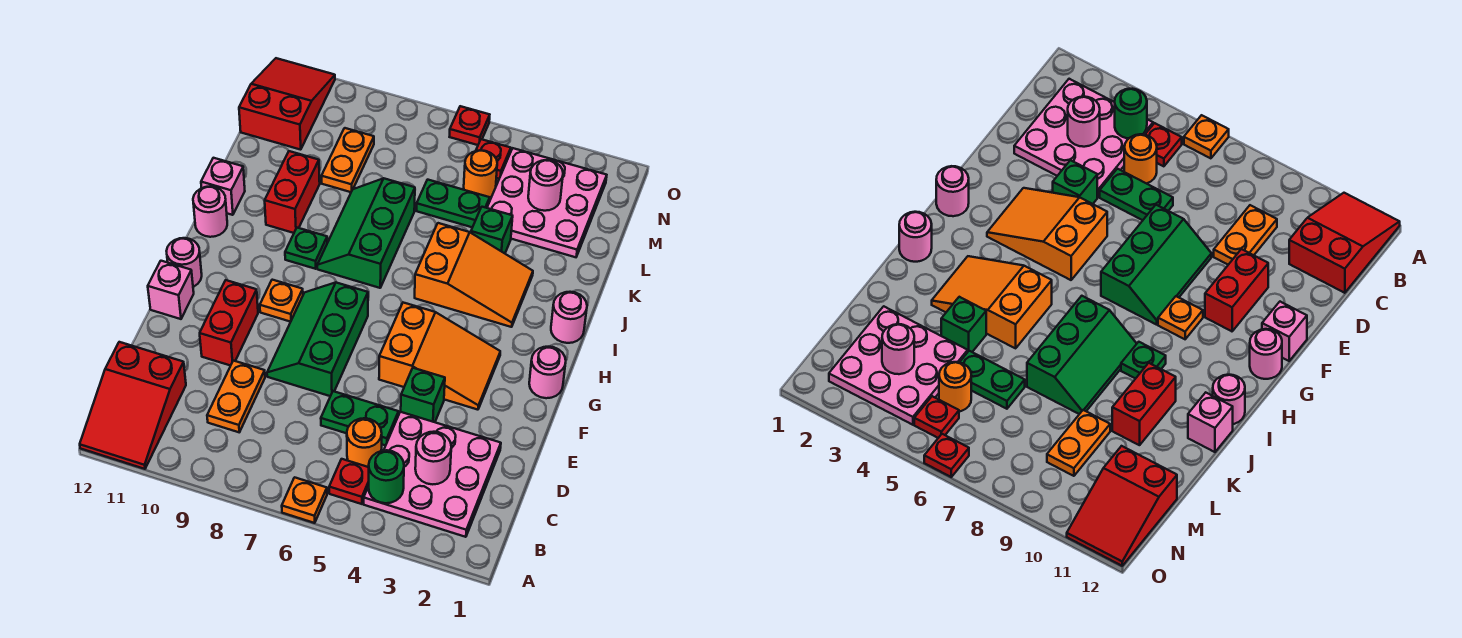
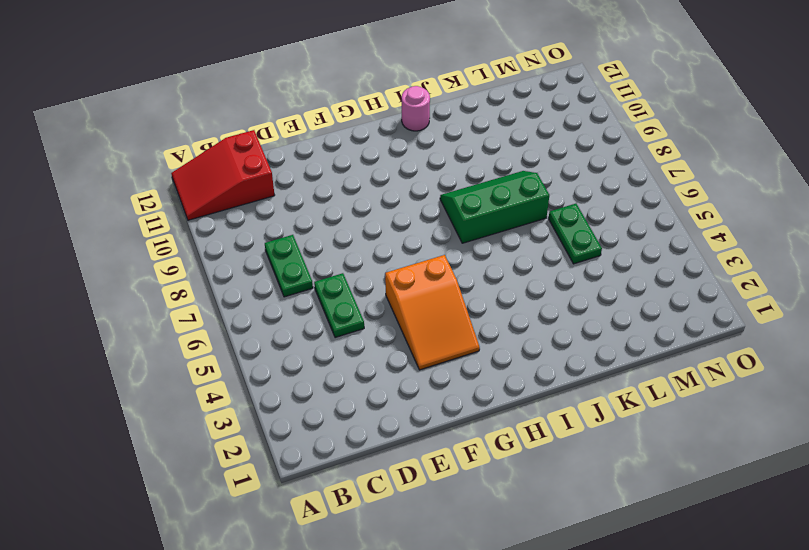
green plate C7:C8 level 1 -> none
none -> orange plate A6 level 1
none -> pink plate B2:D4 level 1
none -> red plate B5 level 1
none -> orange round brick C5 level 1

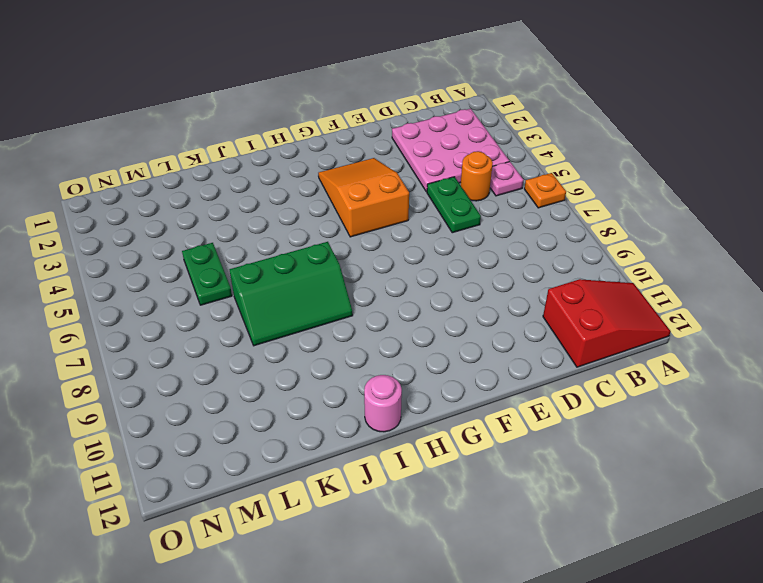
pink plate B5 level 1 -> red plate B5 level 1
none -> orange plate C9:D9 level 1
none -> green brick E4 level 1
none -> green slope E7:G8 level 1 top 7
none -> red brick E10:F10 level 1

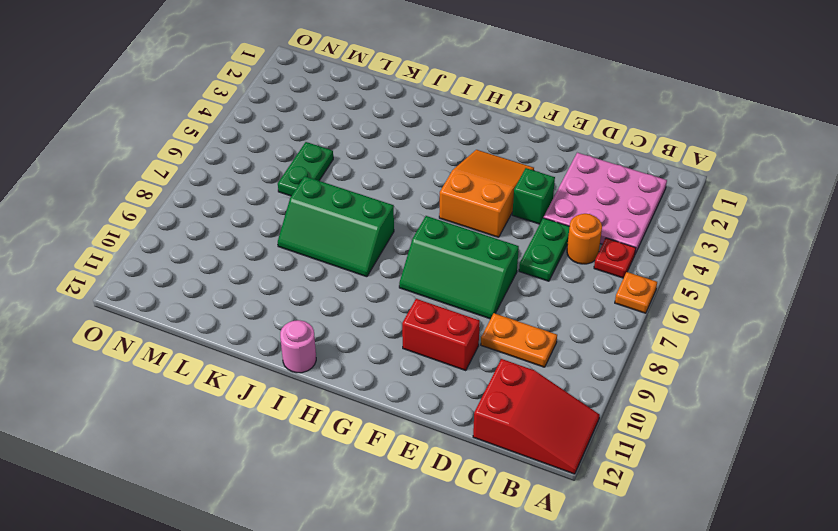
none -> pink brick F12 level 1
none -> pink round brick G1 level 1
none -> orange plate G9 level 1
none -> pink round brick G12 level 1

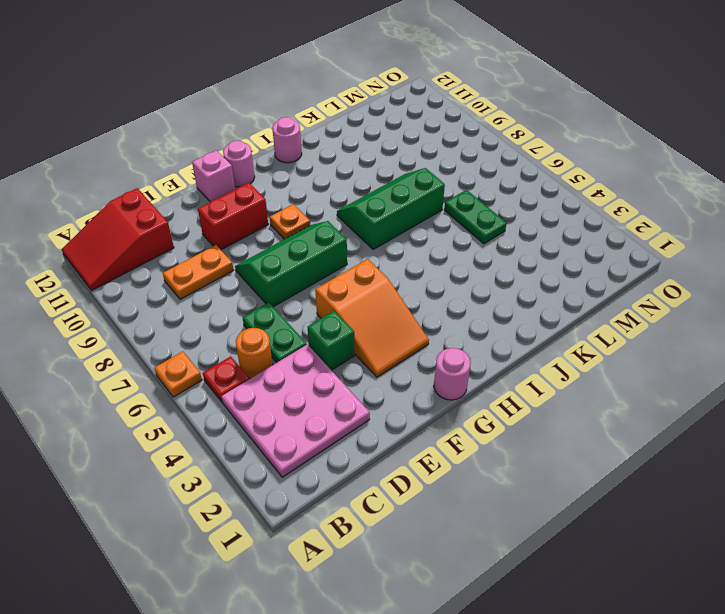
none -> pink round brick I1 level 1
none -> orange slope I3:J5 level 1 top 5
none -> green plate I9 level 1
none -> red brick J10:K10 level 1

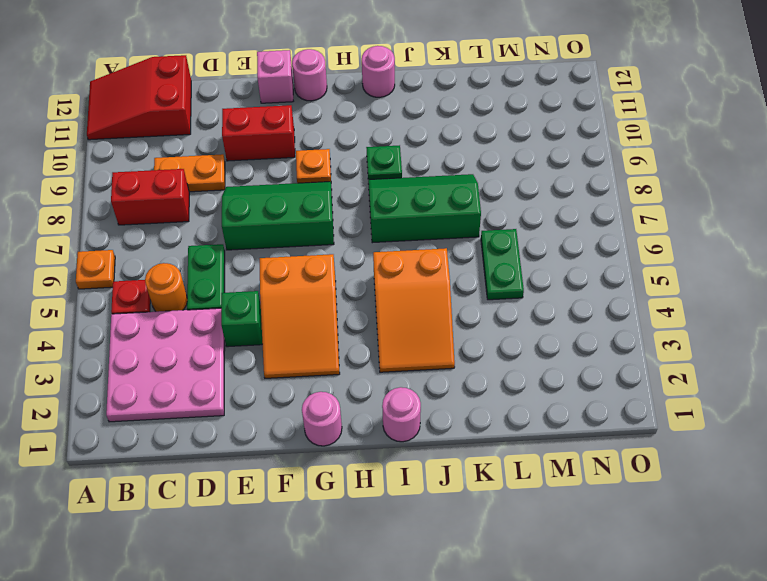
red brick B8:C8 level 1 -> red brick J10:K10 level 1
none -> pink brick J12 level 1
none -> green brick K4 level 1
none -> pink plate L2:N4 level 1
none -> orange plate L9:M9 level 1

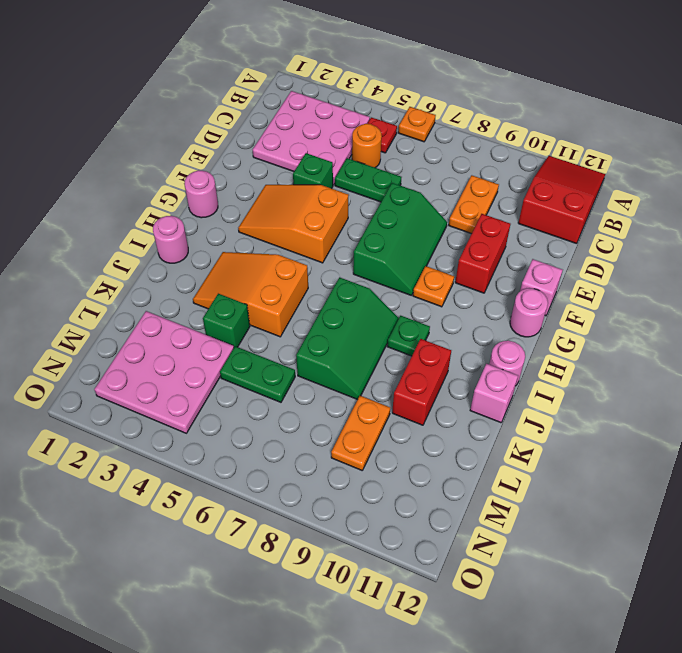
none -> orange round brick M5 level 1
none -> red slope M11:O12 level 1 top M
none -> red plate N5 level 1
none -> red plate O6 level 1

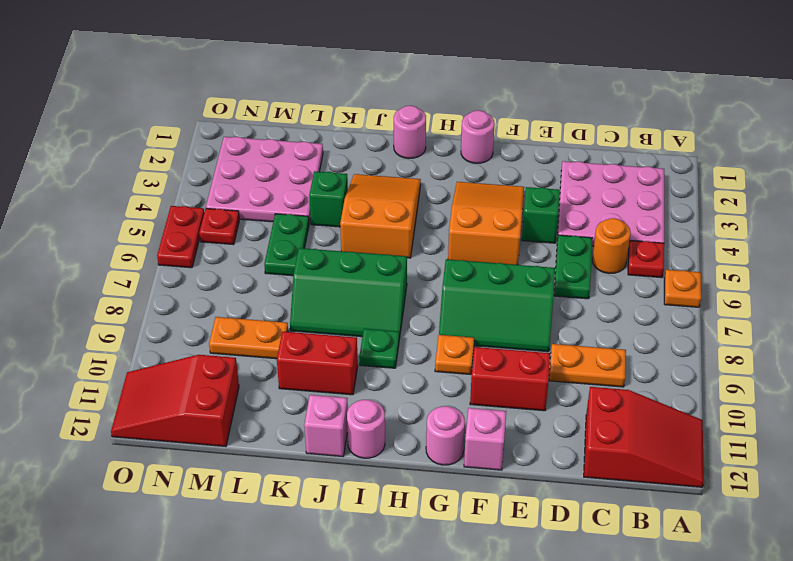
red plate O5:O6 level 1 -> red plate O6 level 1
none -> orange round brick M5 level 1
none -> green round brick B4 level 2
none -> pink round brick C3 level 2
none -> pink round brick M3 level 2

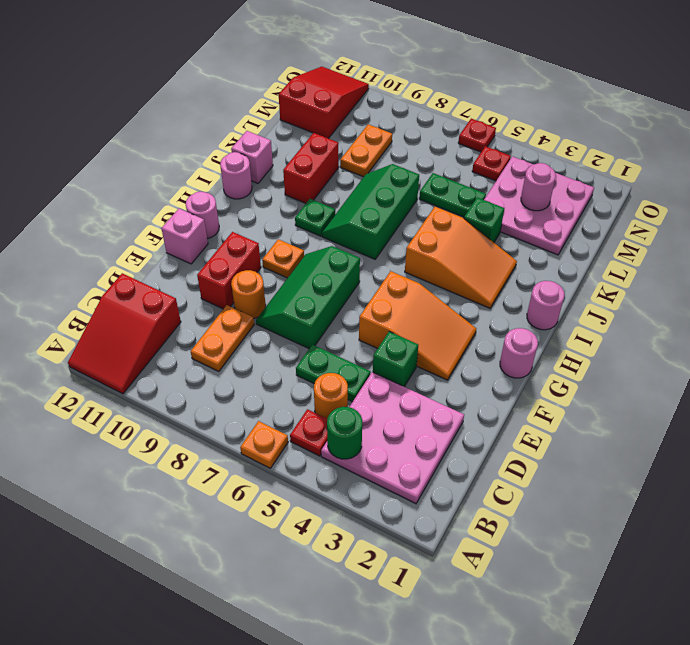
orange round brick E9 level 1 -> orange round brick M5 level 1
none -> pink round brick C3 level 2

